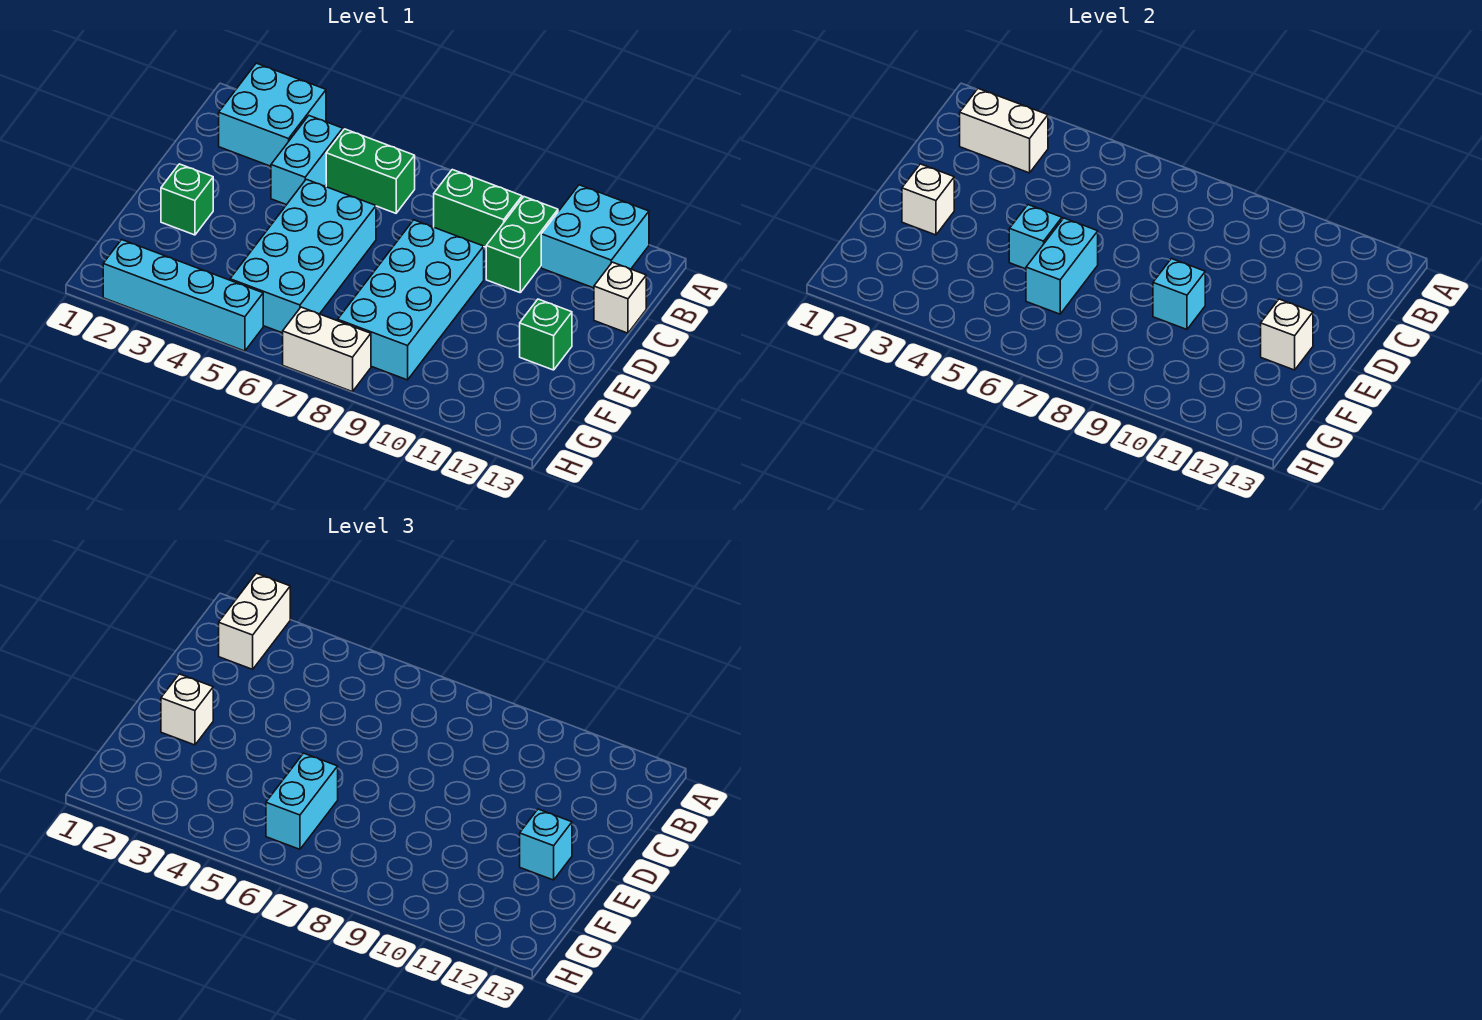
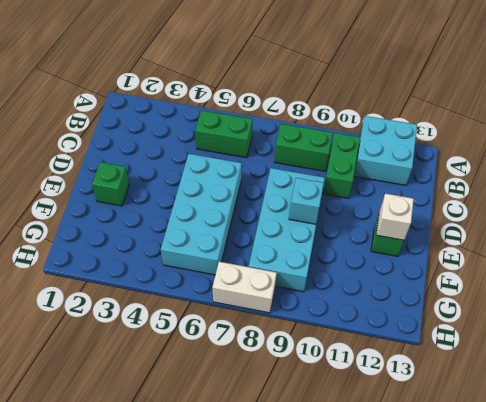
none -> cyan brick A2:B3 level 1
none -> cyan brick B4:C4 level 1
none -> white brick C13 level 1

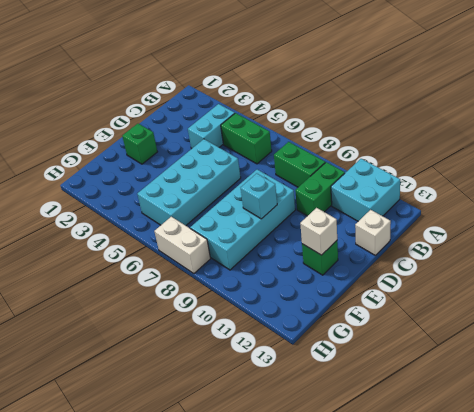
none -> cyan brick A2:B3 level 1
none -> cyan brick H2:H5 level 1
none -> white brick B2:B3 level 2

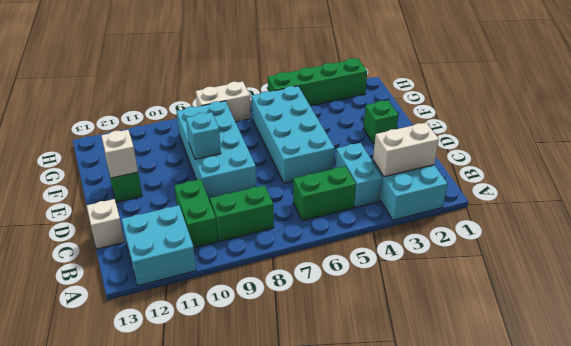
green brick H2:H5 level 1 -> cyan brick H2:H5 level 1
none -> white brick E2 level 2
none -> cyan brick E5 level 2
none -> cyan brick E6:F6 level 2

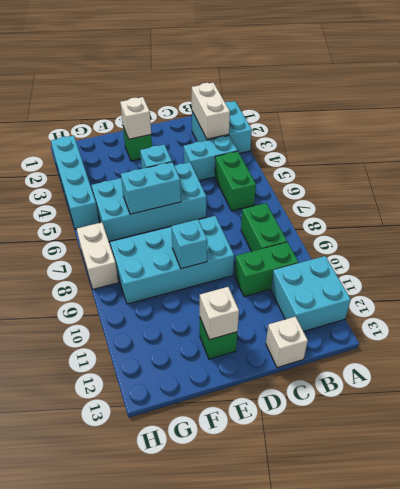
none -> white brick A2:B2 level 3
none -> white brick E2 level 3
none -> cyan brick E12 level 3

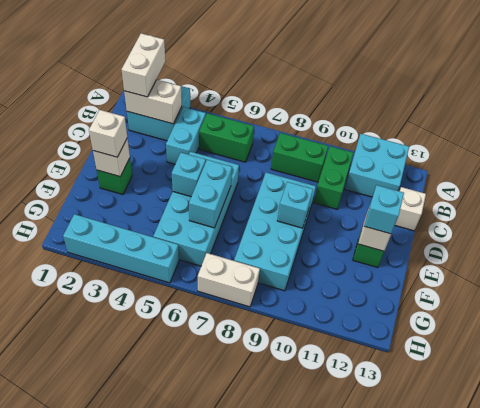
none -> cyan brick F6:G6 level 3

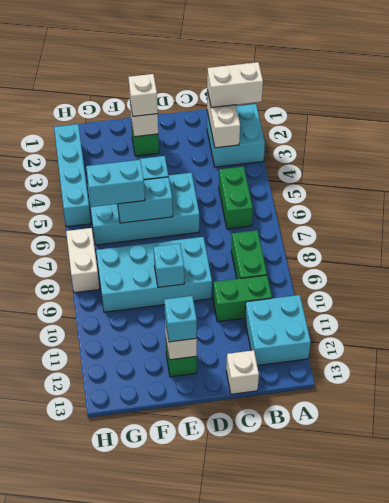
none -> cyan brick B4:C4 level 1

